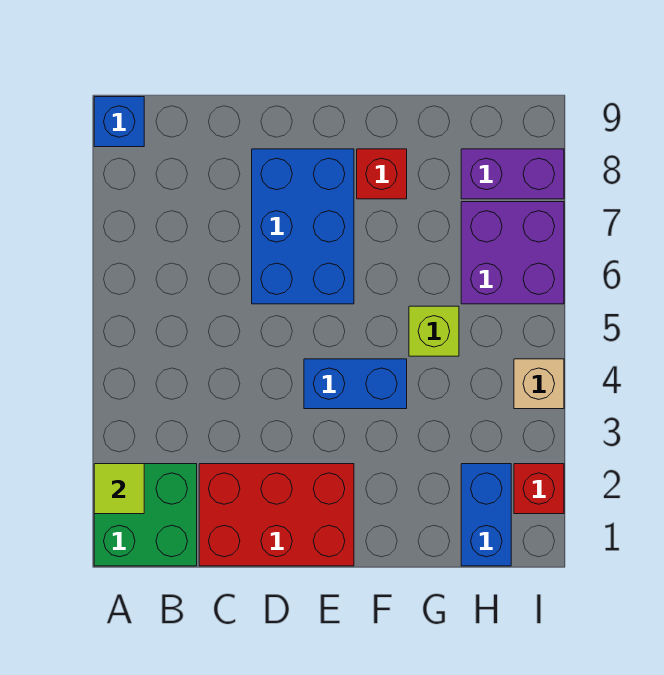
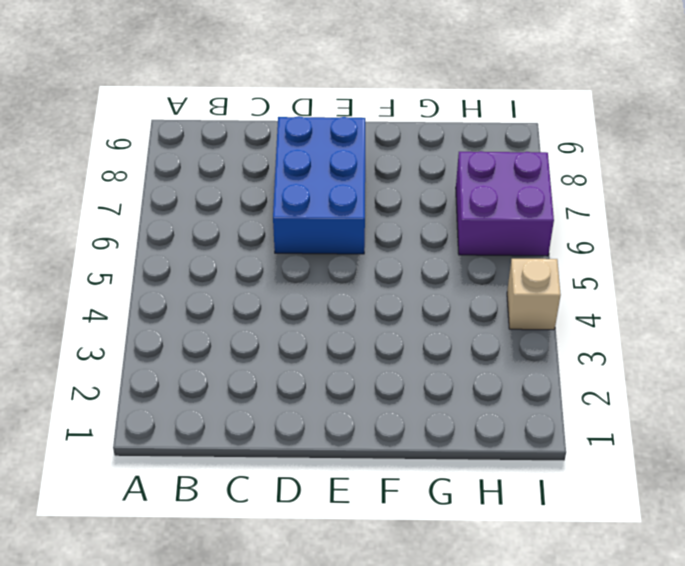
none -> green brick A1:B2 level 1
none -> blue brick A9 level 1
none -> red brick C1:E2 level 1

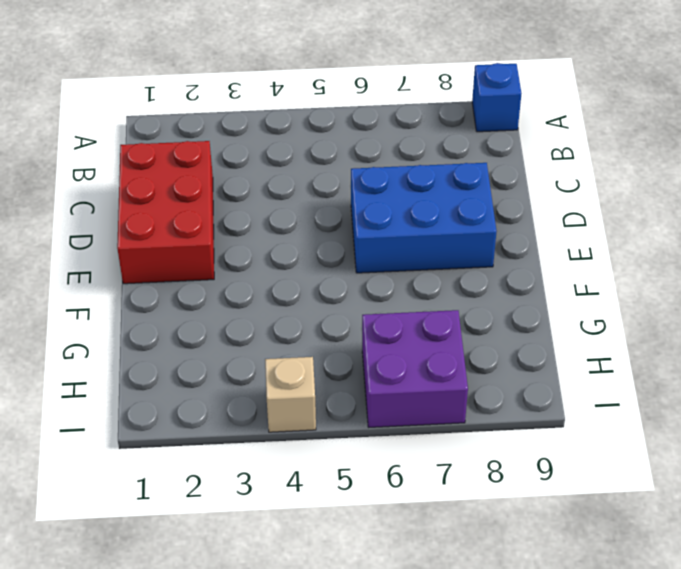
none -> green brick A1:B2 level 1
none -> blue brick E4:F4 level 1
none -> red brick F8 level 1

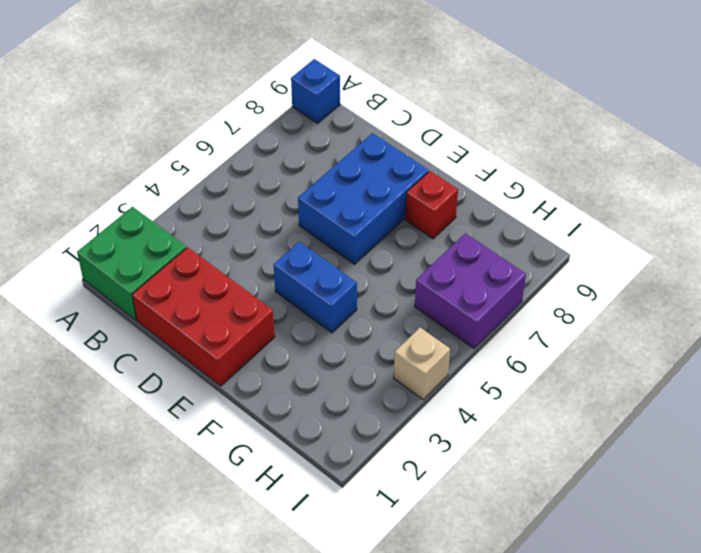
none -> lime brick G5 level 1
none -> blue brick H1:H2 level 1
none -> purple brick H8:I8 level 1

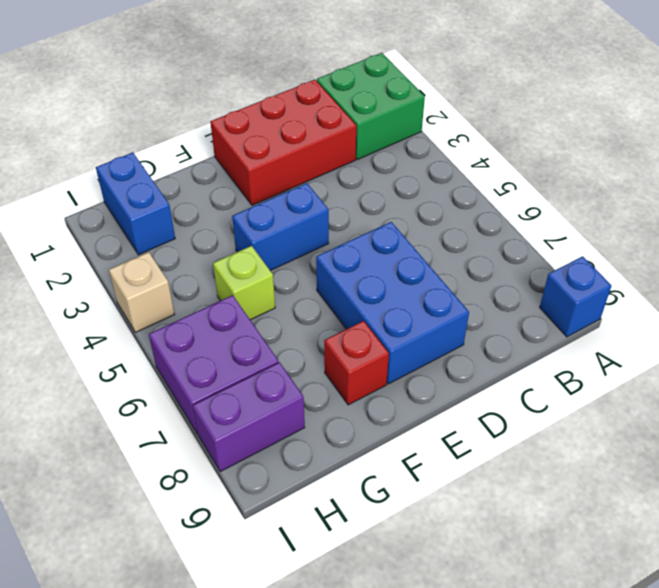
none -> red brick I2 level 1
none -> lime tile A2 level 2

